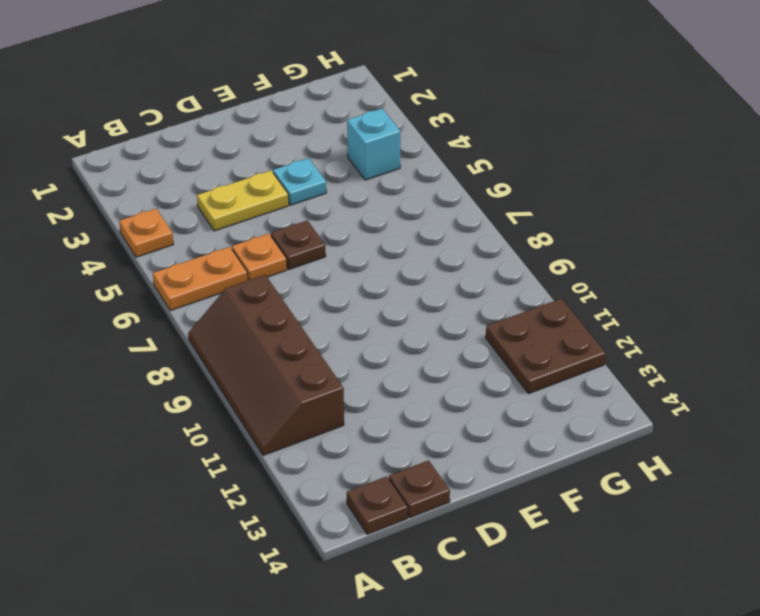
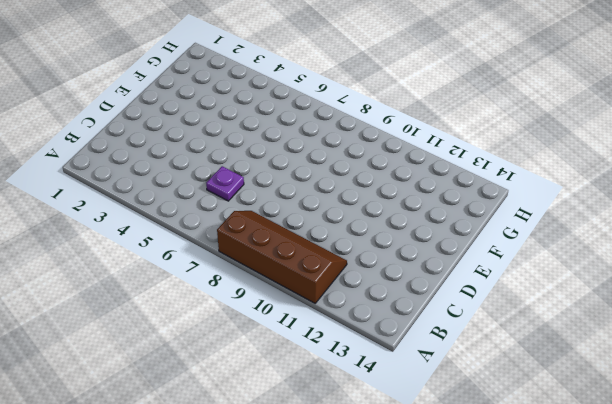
brown slope A8:B11 level 1 top A -> brown slope A8:B11 level 1 top B
purple plate C6 level 1 -> orange plate C6 level 1
none -> orange plate A4 level 1
none -> orange plate A6:B6 level 1

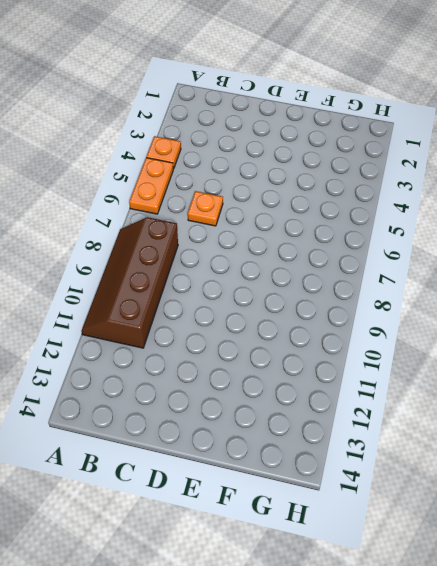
orange plate A5:A6 level 1 -> orange plate A6:B6 level 1
none -> brown plate B14 level 1
none -> yellow plate C4:D4 level 1

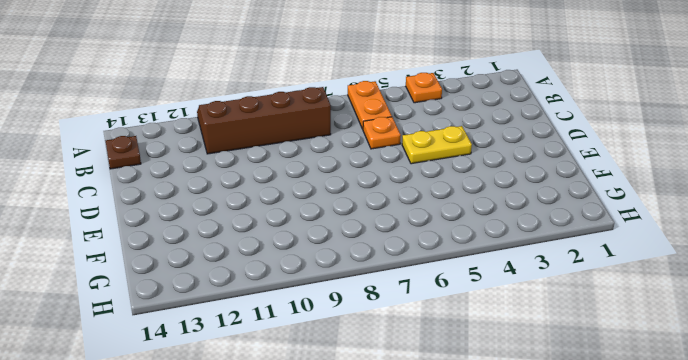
yellow plate D4:D5 level 1 -> yellow plate C4:D4 level 1
none -> brown plate C14 level 1
none -> brown plate D6 level 1

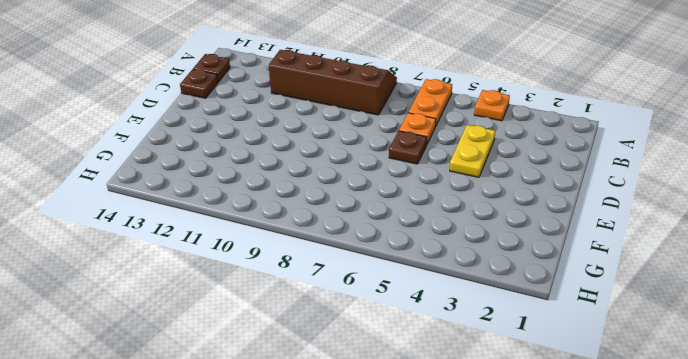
none -> cyan plate E4 level 1
none -> cyan brick G4 level 1

